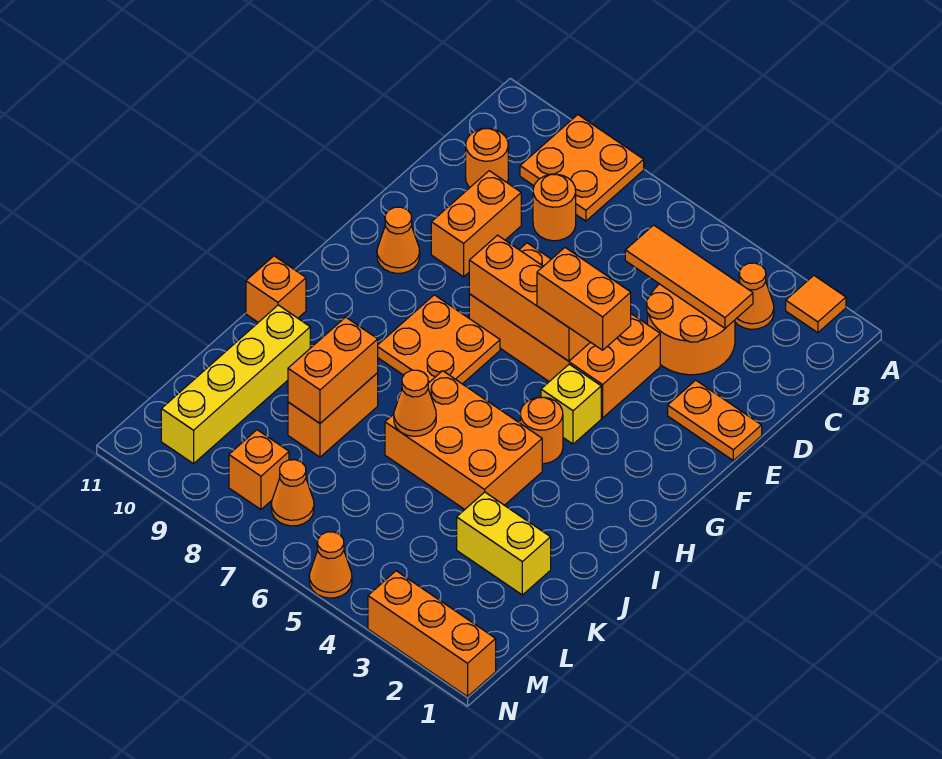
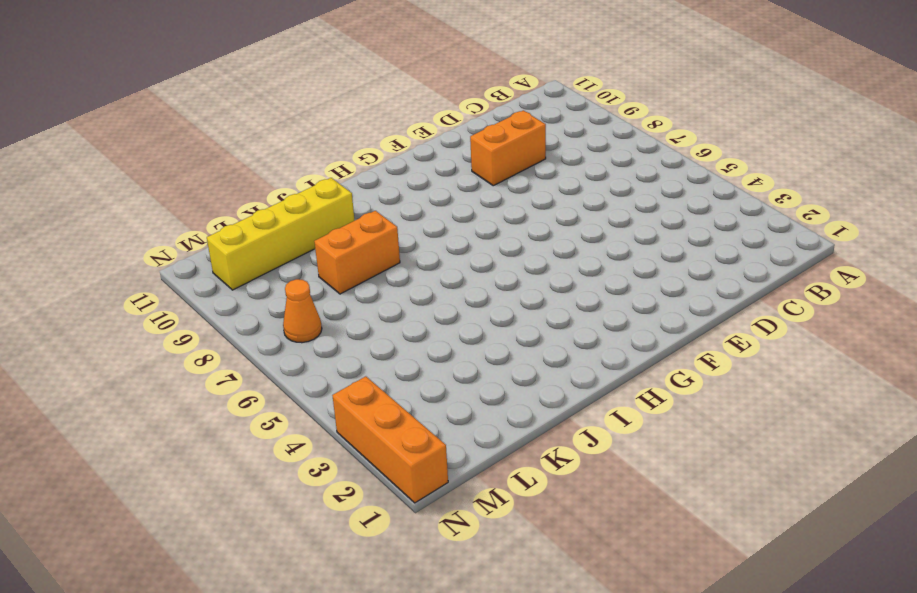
none -> orange tile A2 level 1
none -> orange plate A8:B9 level 1
none -> orange cone B3 level 1

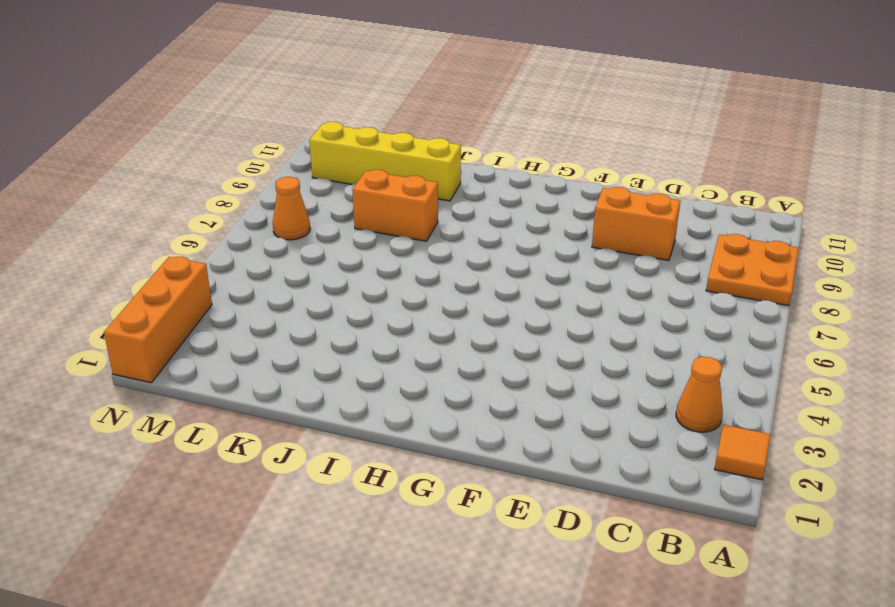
none -> orange round brick C3:D4 level 1
none -> orange round brick C8 level 1
none -> orange round brick C10 level 1

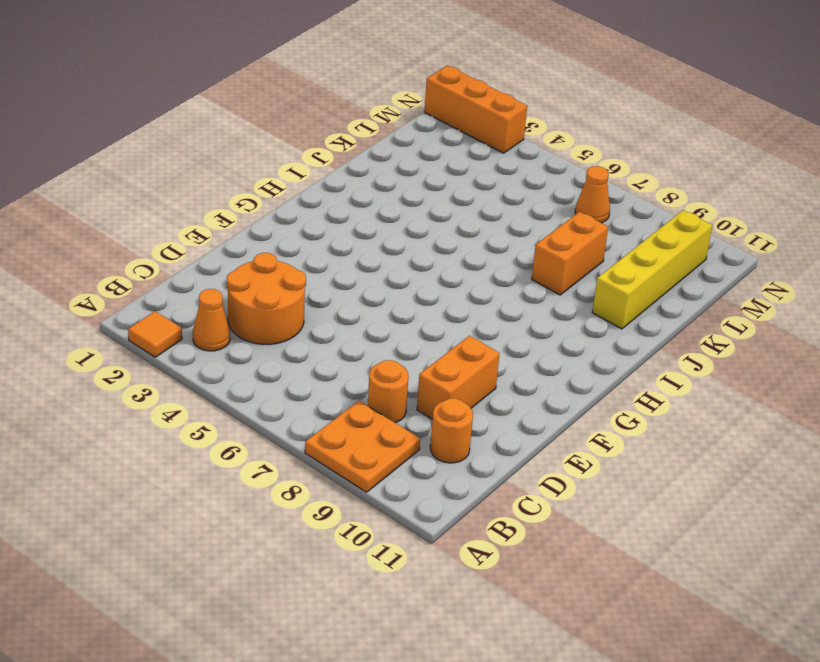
none -> orange plate E1:E2 level 1
none -> orange brick E4:F7 level 1
none -> orange cone F10 level 1

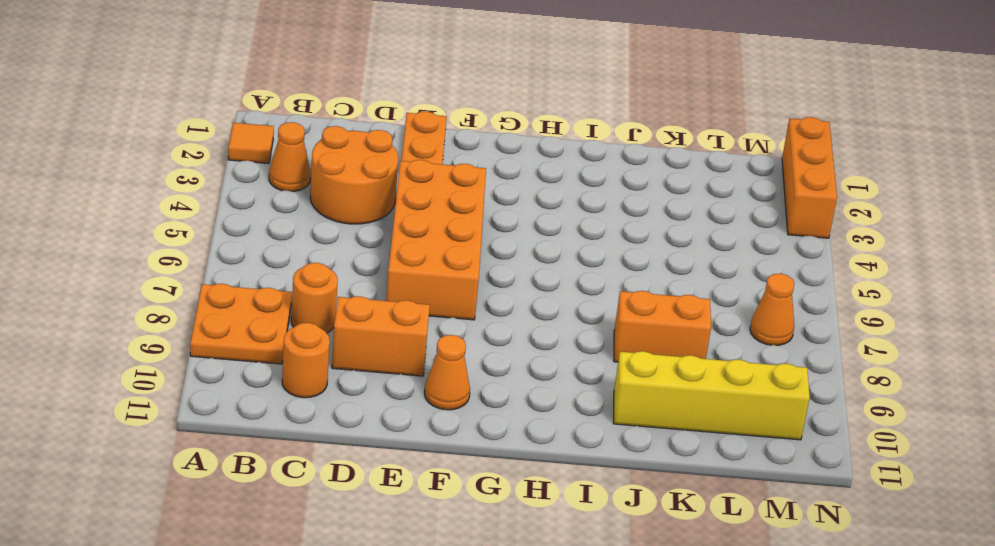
none -> yellow brick G4 level 1
none -> orange plate G7:H8 level 1
none -> orange round brick H4 level 1

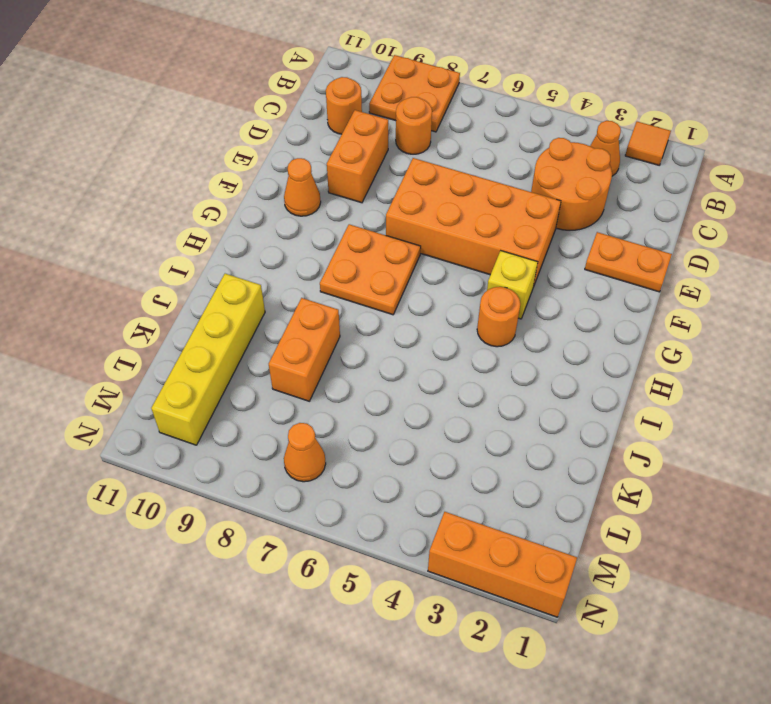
none -> orange brick I4:J6 level 1
none -> orange brick I11 level 1
none -> yellow brick K2:K3 level 1

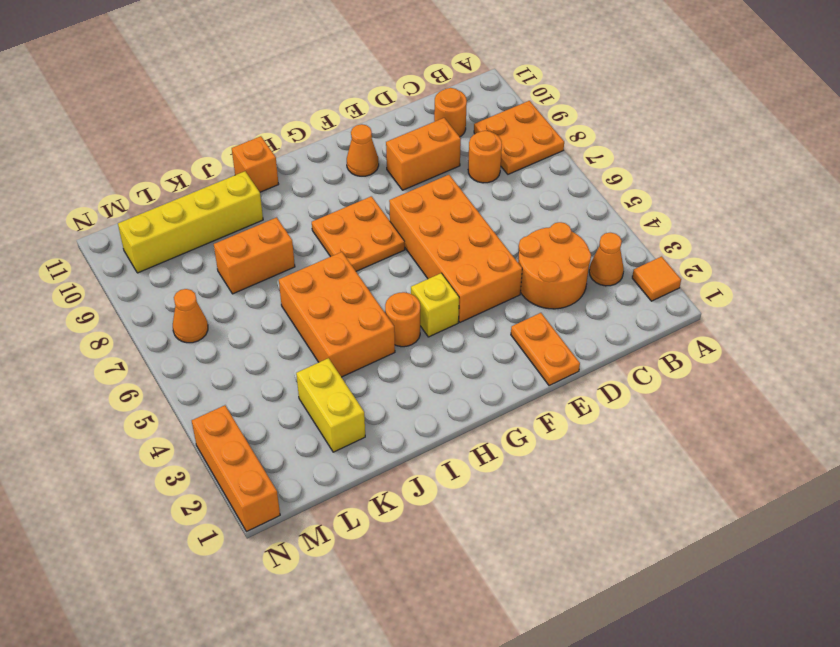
none -> orange brick M8 level 1
none -> orange cone N5 level 1
none -> orange tile C3:C5 level 2

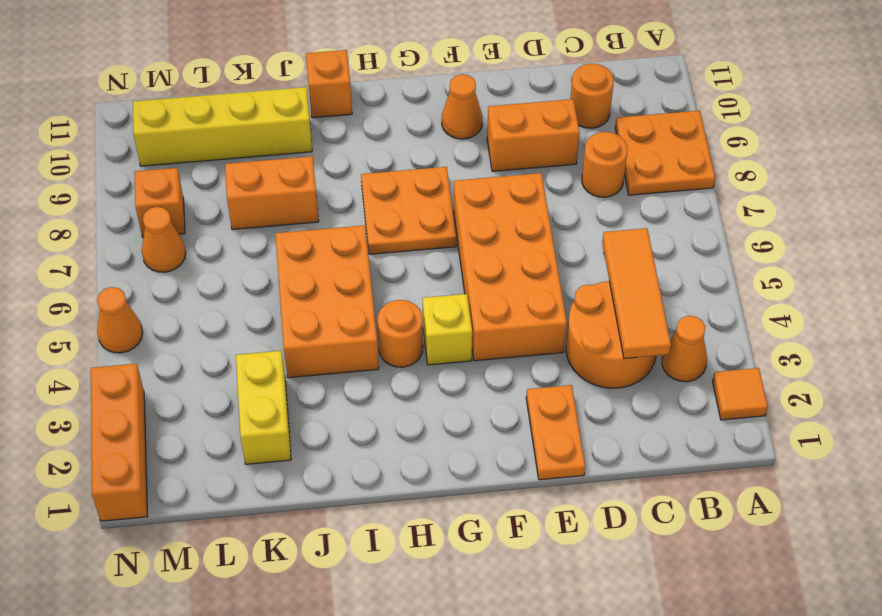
none -> orange brick F5:F7 level 2
none -> orange cone J6 level 2
none -> orange brick J8:K8 level 2

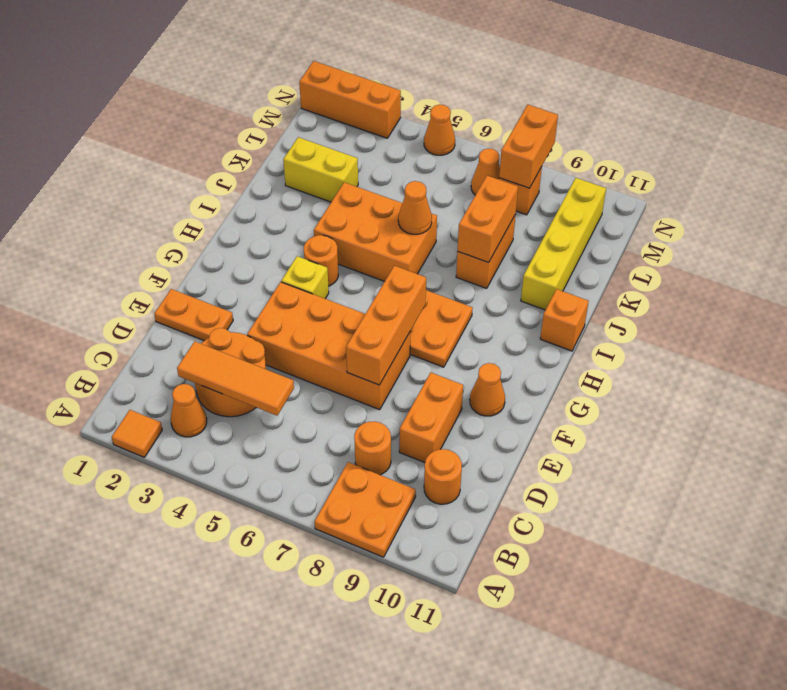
orange brick E7:G7 level 2 -> orange brick F5:F7 level 2
orange brick M8:N8 level 2 -> orange brick F4:F5 level 3

